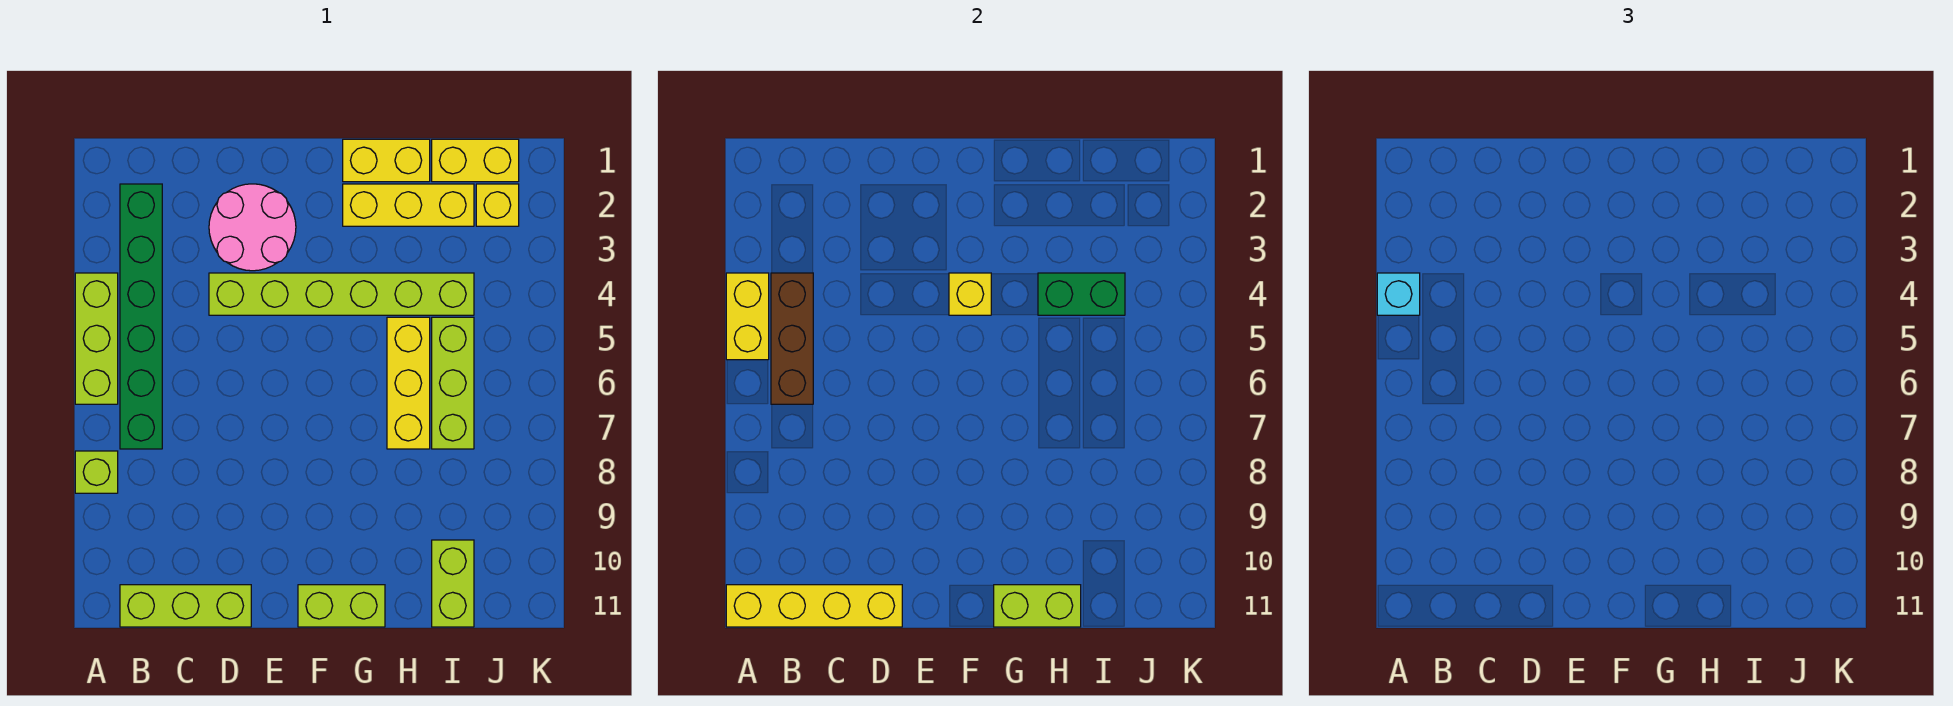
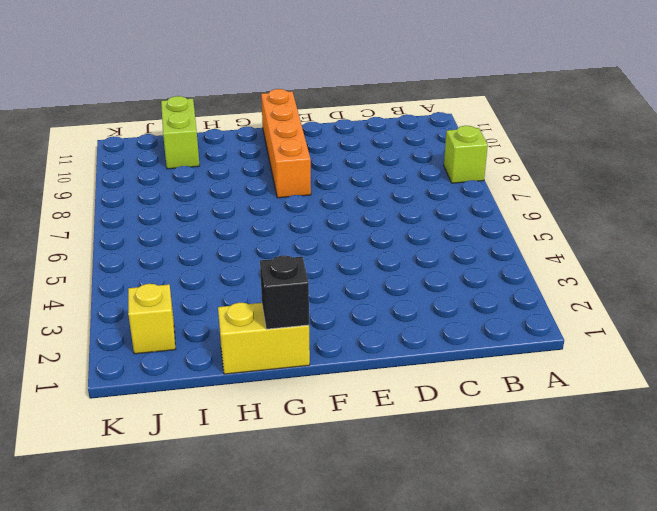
orange brick F8:F11 level 1 -> lime brick F11:G11 level 1
black brick G1 level 2 -> none
none -> lime brick A4:A6 level 1
none -> green brick B2:B7 level 1
none -> lime brick B11:D11 level 1

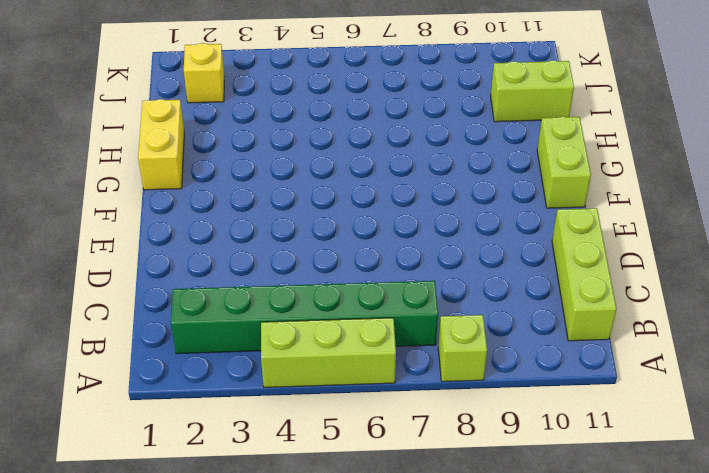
none -> pink round brick D2:E3 level 1
none -> lime brick D4:I4 level 1
none -> yellow brick G2:I2 level 1

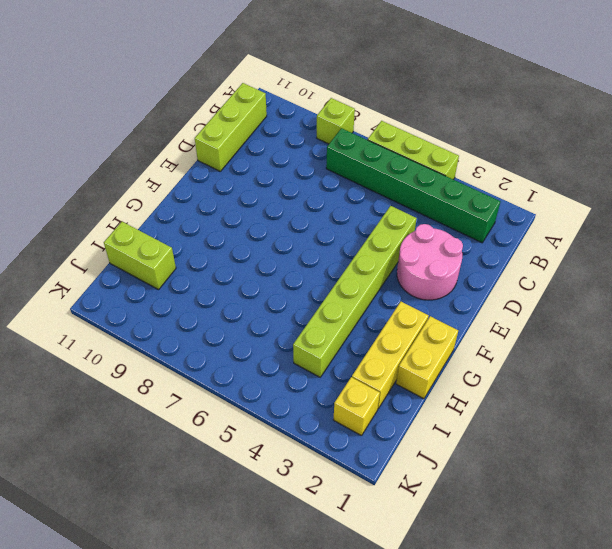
none -> lime brick F11:G11 level 1
none -> yellow brick H5:H7 level 1
none -> yellow brick I1:J1 level 1

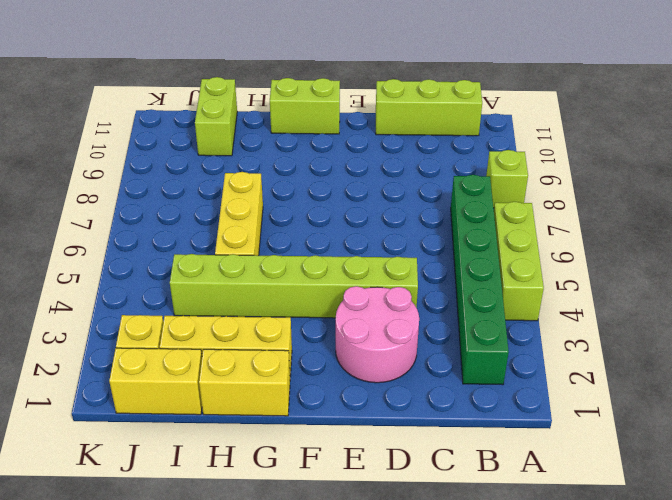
none -> lime brick I5:I7 level 1
none -> yellow brick A4:A5 level 2
none -> yellow brick A11:D11 level 2

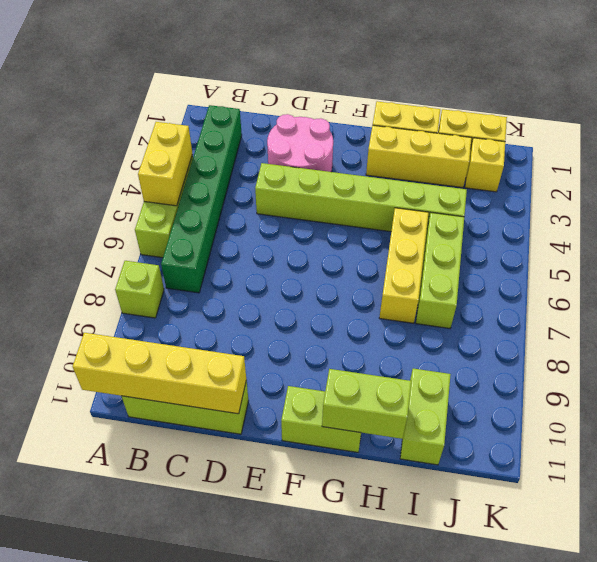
none -> brown brick B4:B6 level 2
none -> yellow brick F4 level 2
none -> green brick H4:I4 level 2

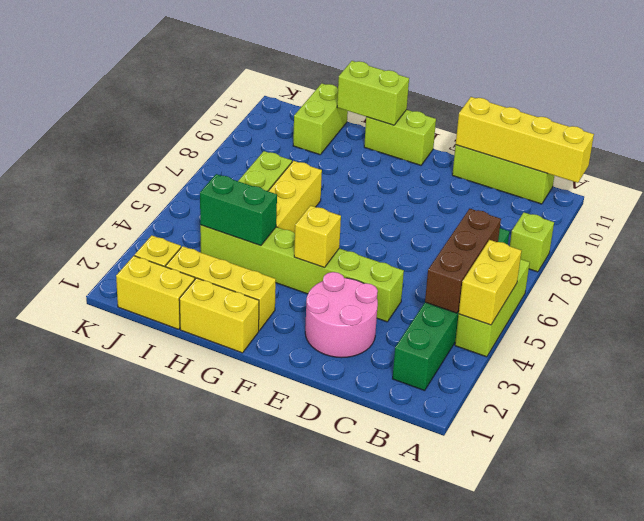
none -> cyan brick A4 level 3

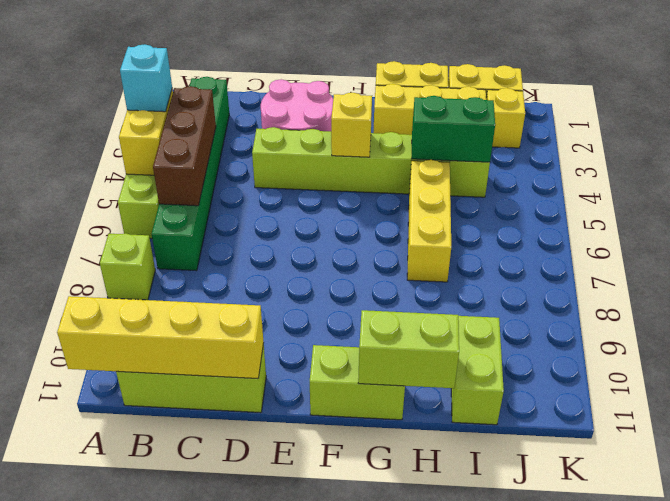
none -> lime brick I5:I7 level 1

